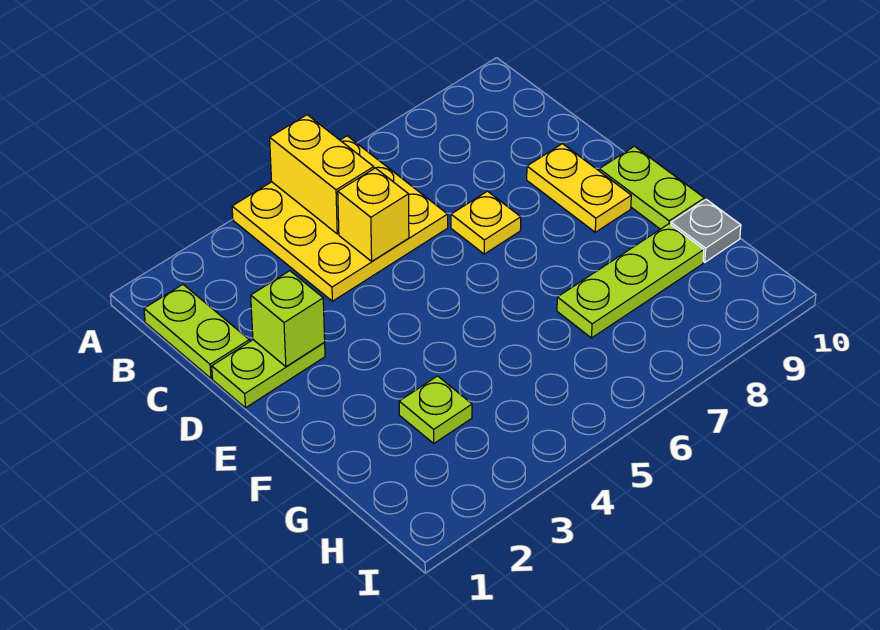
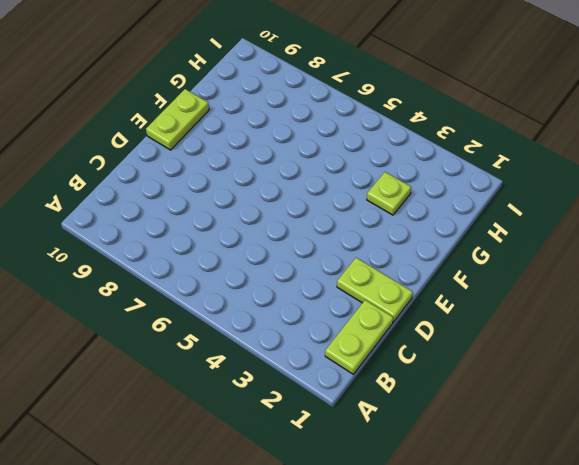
none -> yellow plate A4:C6 level 1
none -> yellow plate D7 level 1
none -> yellow plate D9:E9 level 1

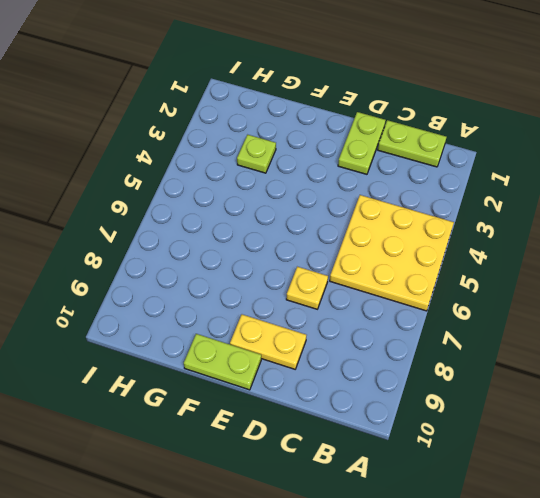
none -> lime plate G7:G9 level 1
none -> grey plate G10 level 1
none -> yellow brick A5:B5 level 2

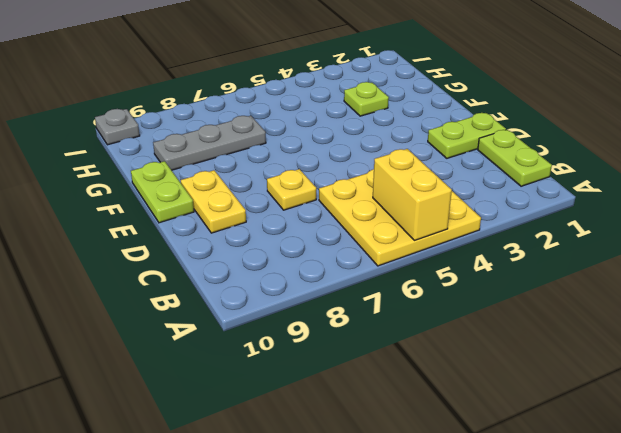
grey plate G7:G9 level 1 -> lime plate G7:G9 level 1
grey plate I10 level 1 -> grey plate G10 level 1
none -> yellow brick C5 level 2
none -> lime brick D2 level 2

